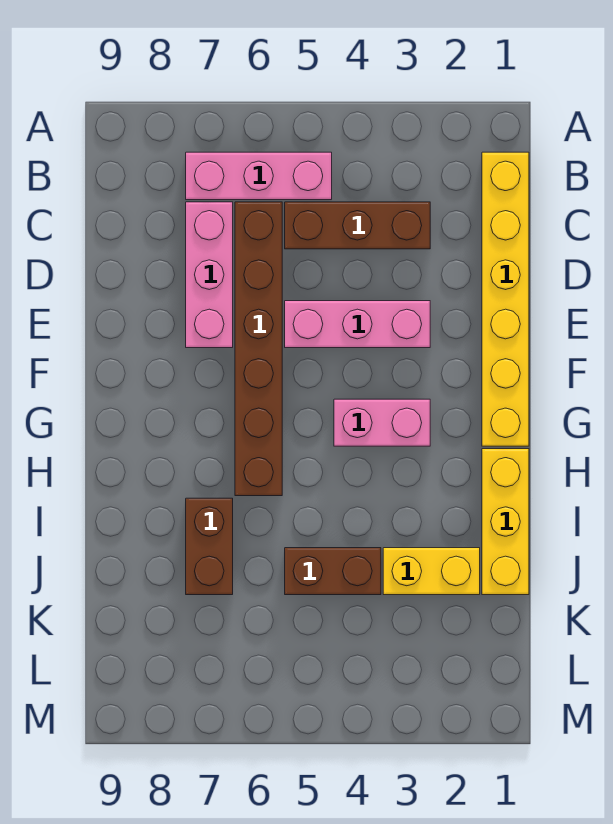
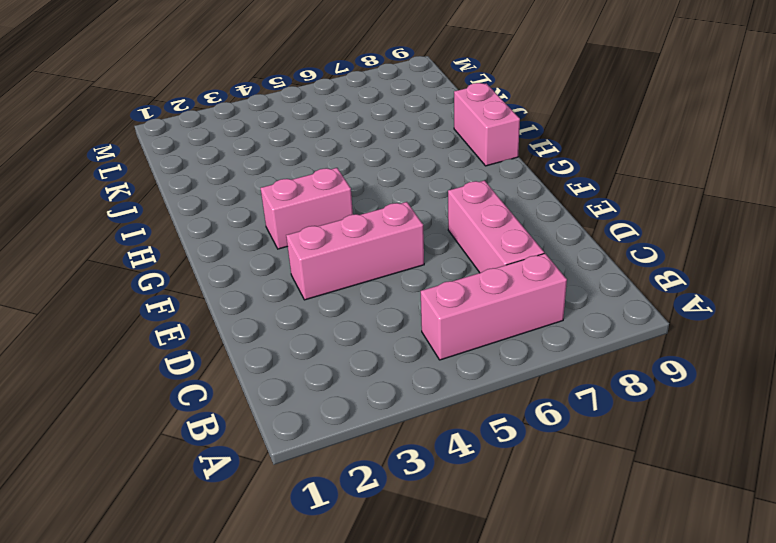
pink brick H9:I9 level 1 -> none
none -> yellow brick B1:G1 level 1
none -> brown brick C3:C5 level 1

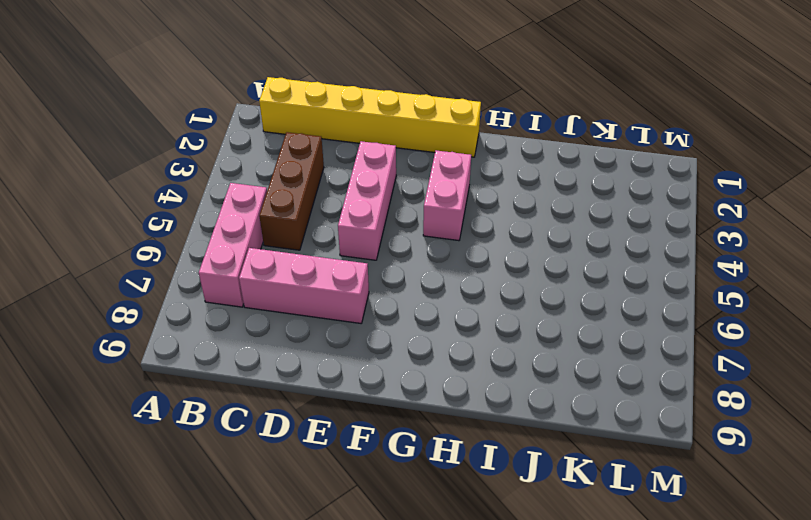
none -> brown brick C6:H6 level 1
none -> yellow brick H1:J1 level 1

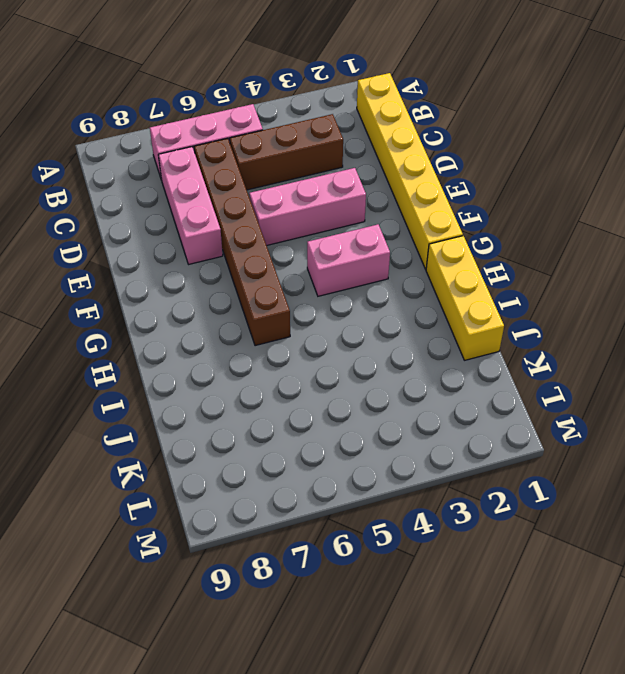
none -> brown brick I7:J7 level 1
none -> yellow brick J2:J3 level 1

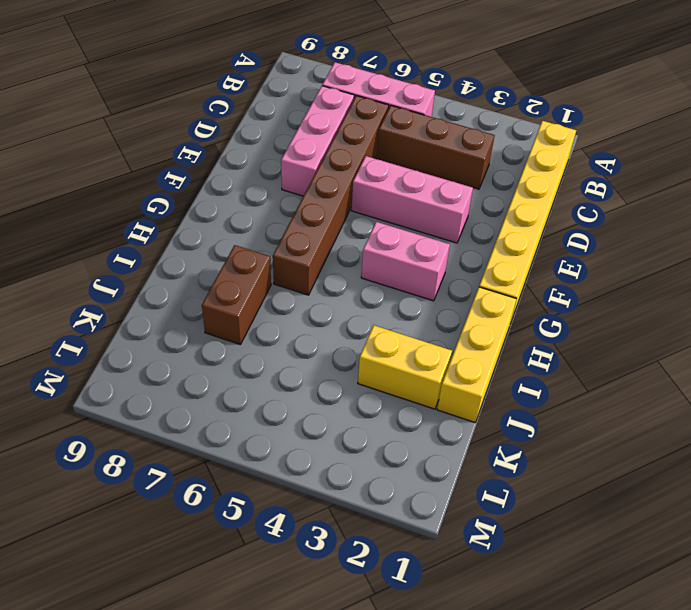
none -> brown brick J4:J5 level 1

